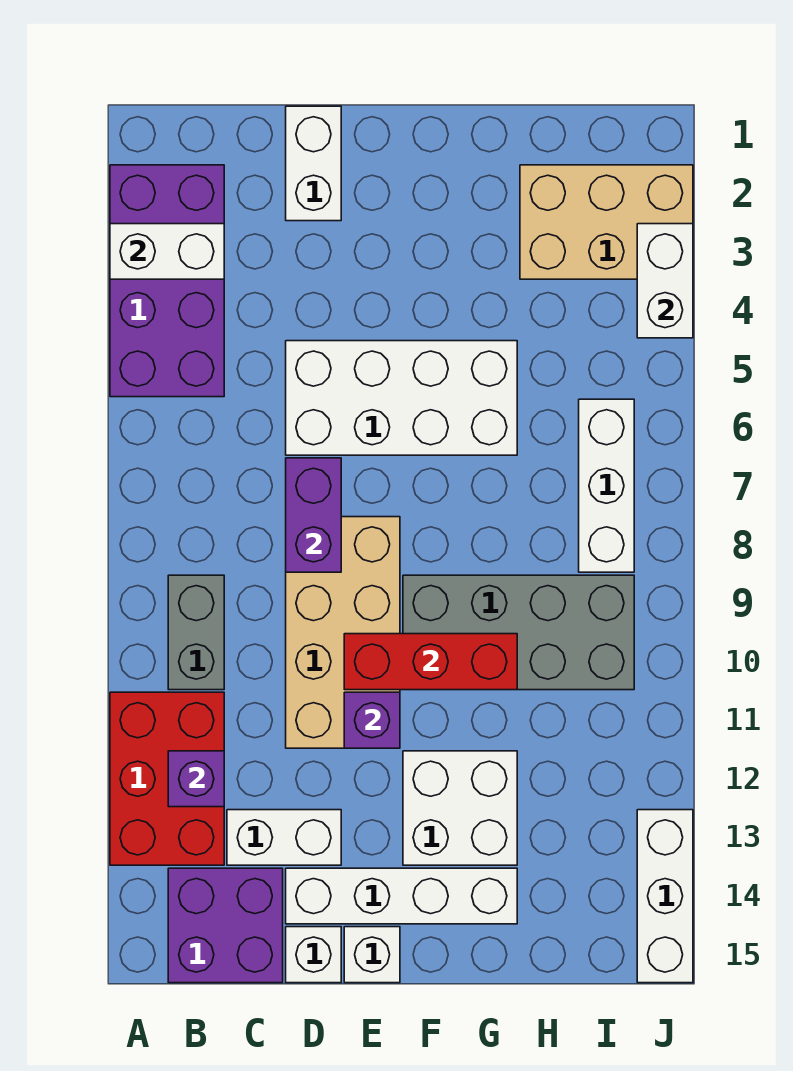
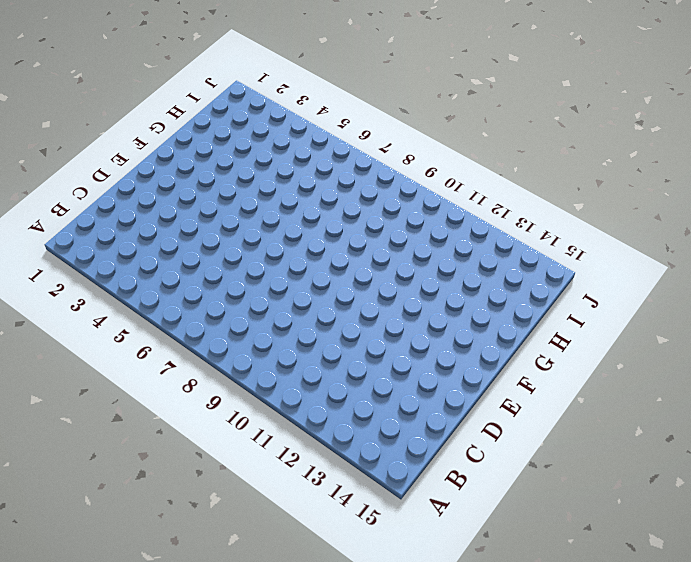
none -> purple brick A2:B5 level 1
none -> red brick A11:B13 level 1
none -> grey brick B9:B10 level 1

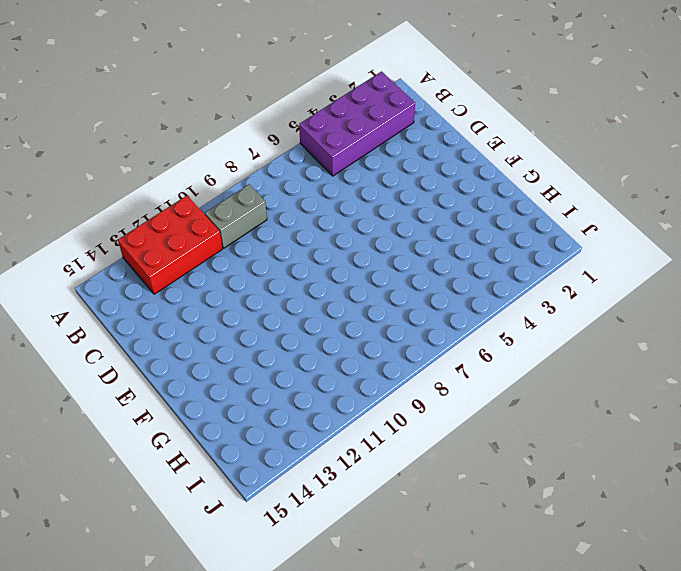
none -> purple brick B14:C15 level 1
none -> white brick C13:D13 level 1
none -> white brick D1:D2 level 1

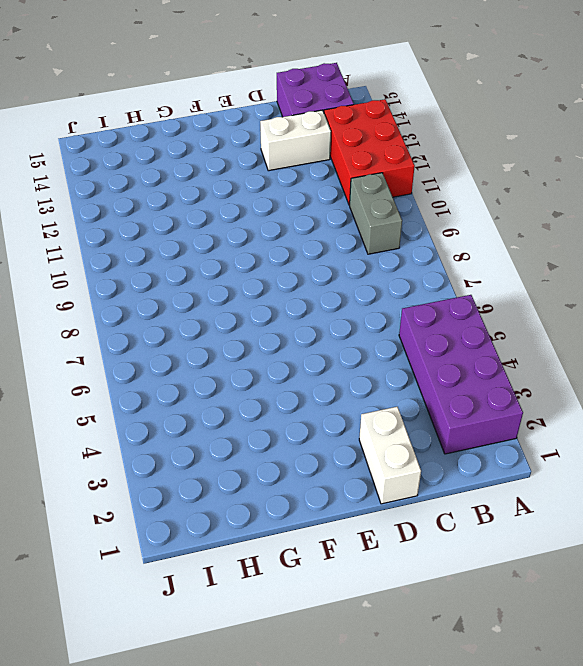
none -> white brick D5:G6 level 1
none -> tan brick D8:E11 level 1
none -> white brick D14:G14 level 1

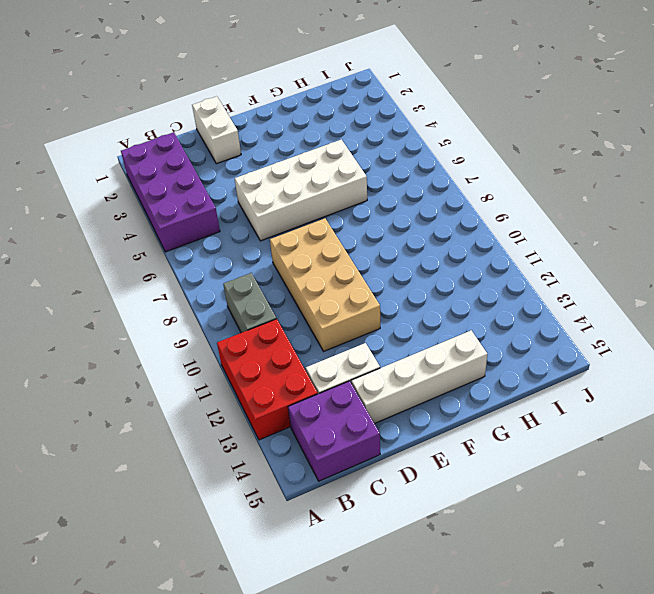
none -> white brick D15 level 1
none -> white brick E15 level 1
none -> grey brick F9:I10 level 1

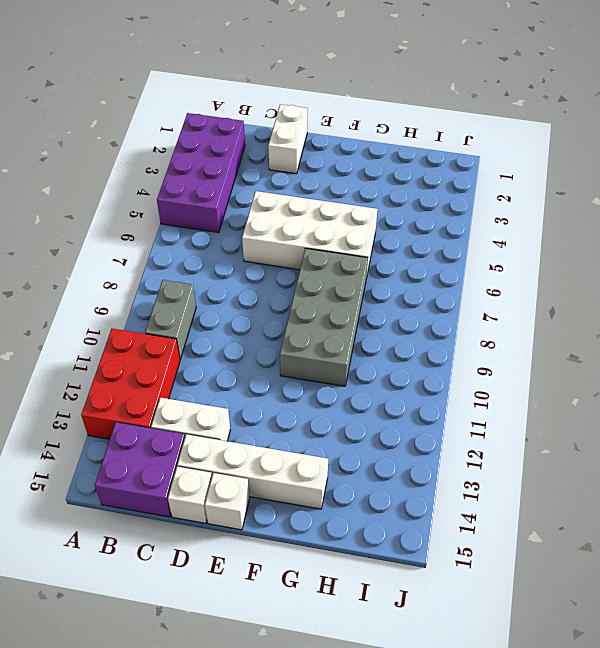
grey brick F7:G10 level 1 -> grey brick F9:I10 level 1
none -> tan brick D8:E11 level 1
none -> white brick F12:G13 level 1
none -> tan brick H2:J3 level 1

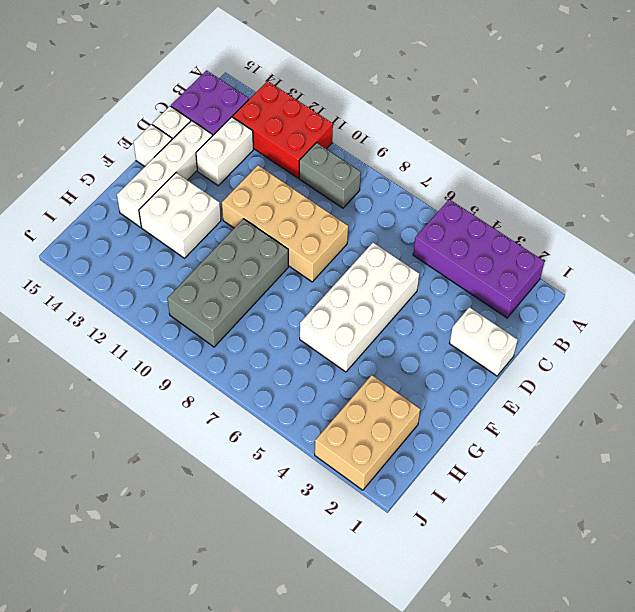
none -> white brick I6:I8 level 1
none -> white brick J13:J15 level 1
none -> white brick A3:B3 level 2

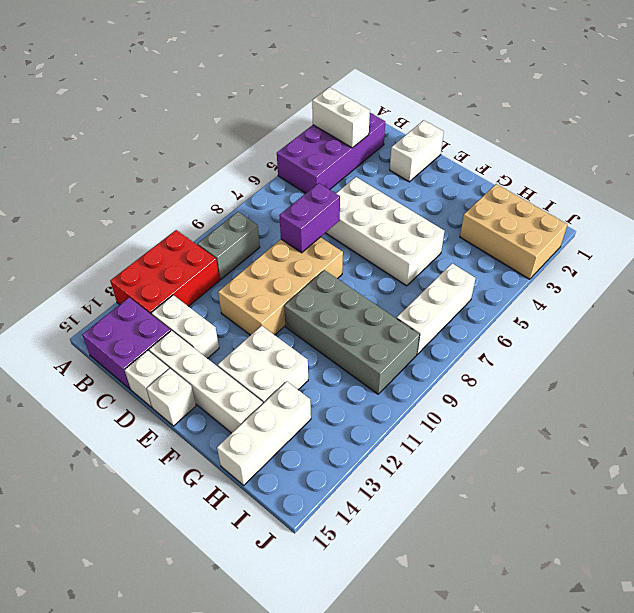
white brick H13:H15 level 1 -> white brick J13:J15 level 1
none -> purple brick B12 level 2
none -> red brick E10:G10 level 2
none -> purple brick E11 level 2

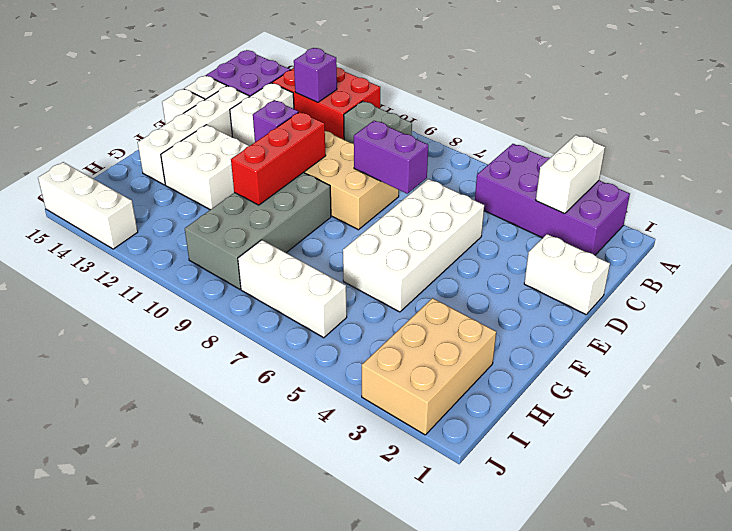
none -> white brick J3:J4 level 2

